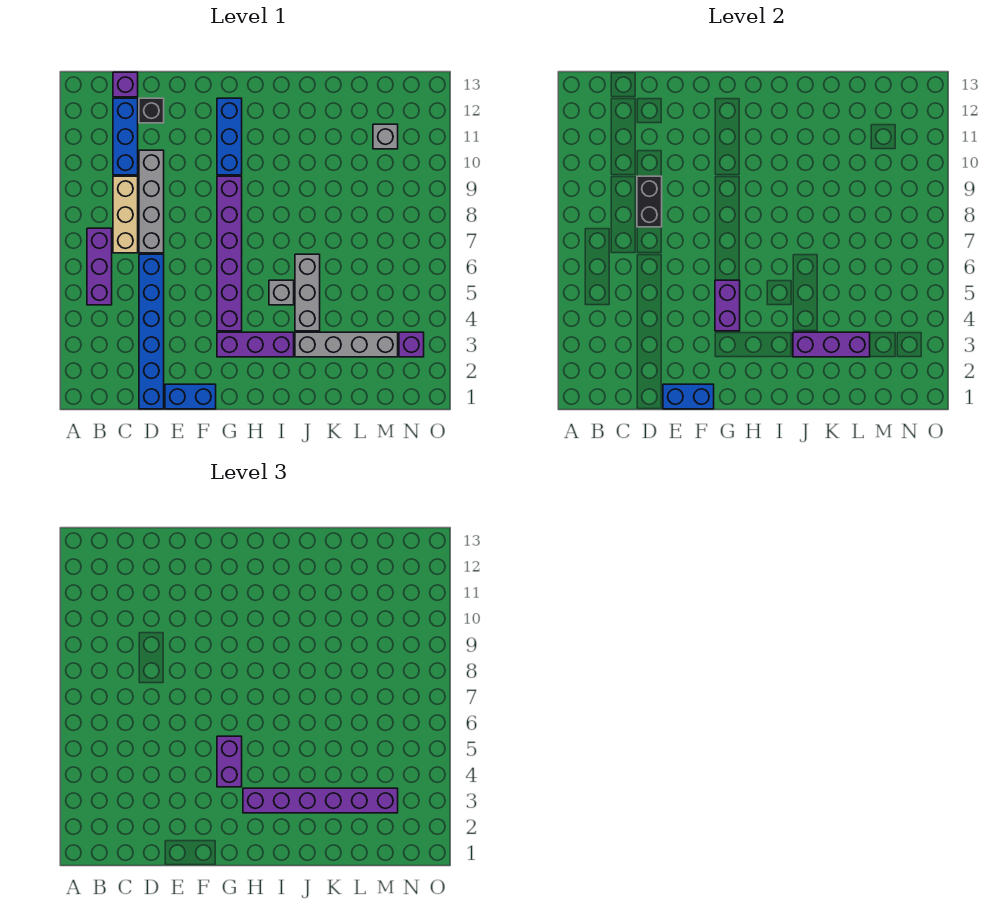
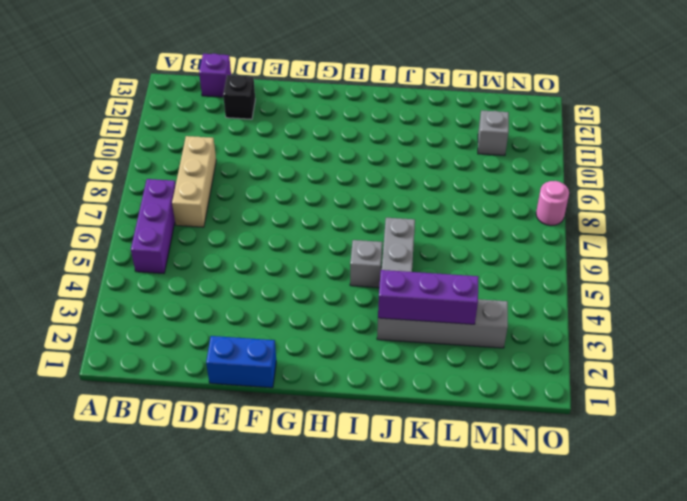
pink round brick O8 level 1 -> none
none -> blue brick C10:C12 level 1
none -> blue brick D1:D6 level 1
none -> grey brick D7:D10 level 1

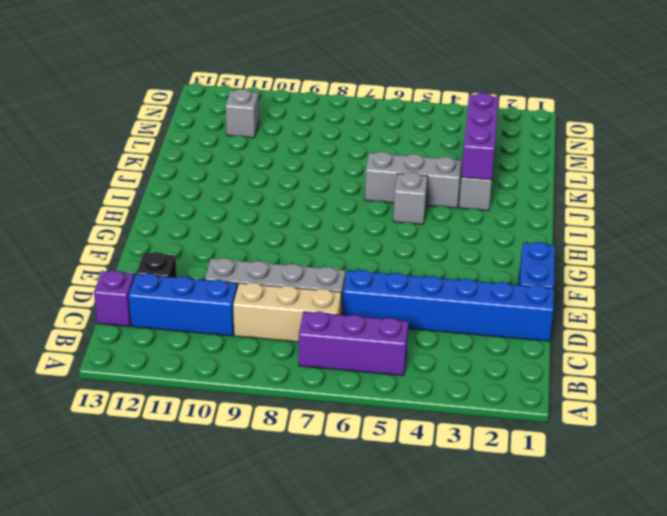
none -> purple brick G3:I3 level 1
none -> purple brick G4:G9 level 1
none -> blue brick G10:G12 level 1

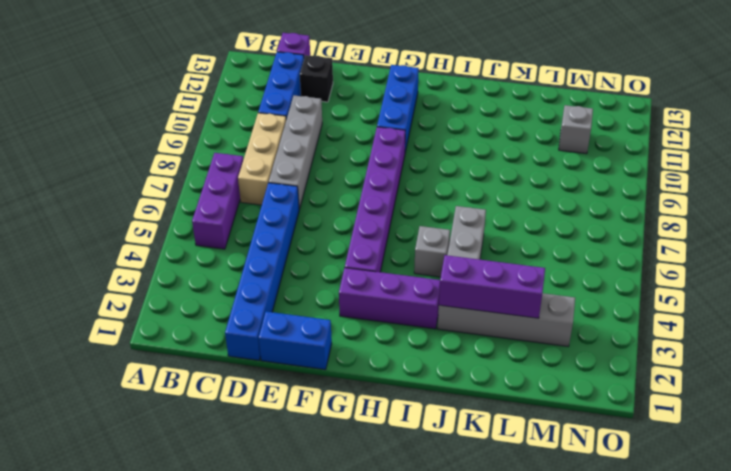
none -> purple brick N3 level 1
none -> black brick D8:D9 level 2
none -> blue brick E1:F1 level 2

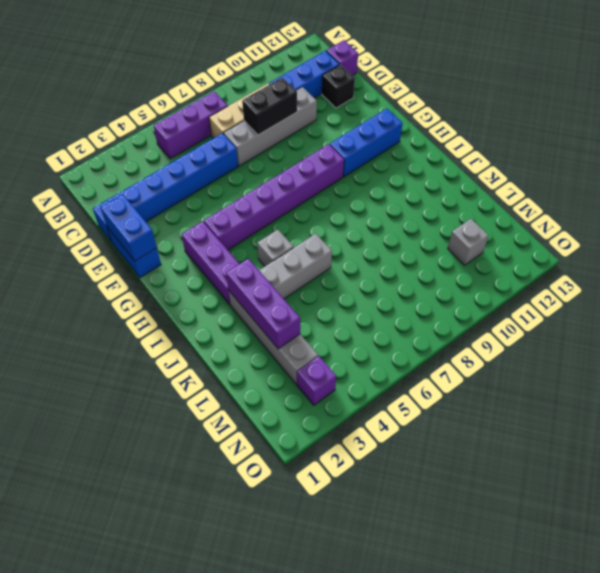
none -> purple brick G4:G5 level 2
none -> purple brick G4:G5 level 3
none -> purple brick H3:M3 level 3

